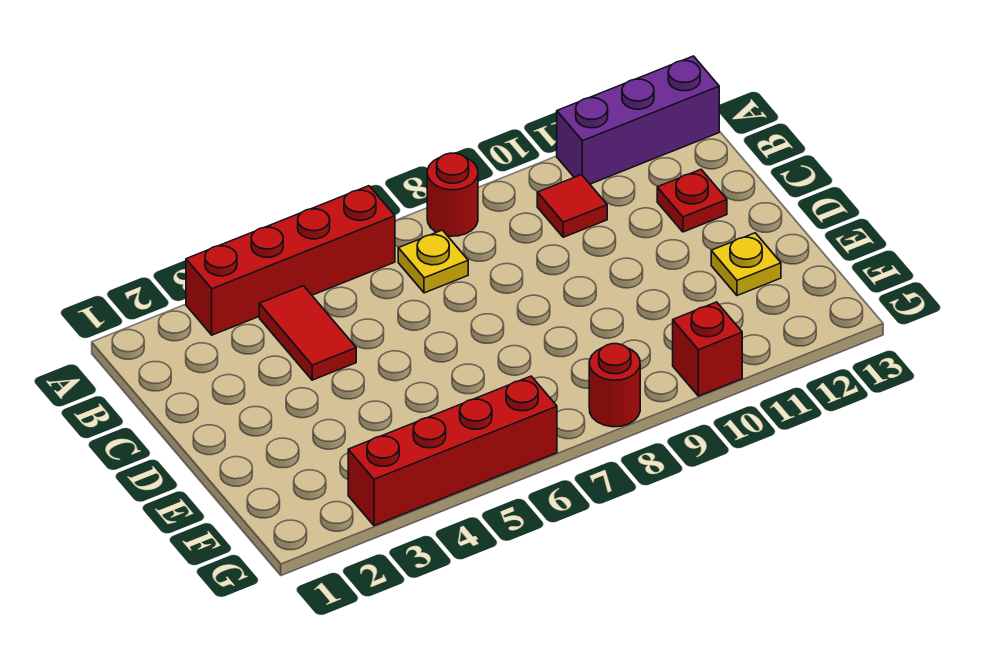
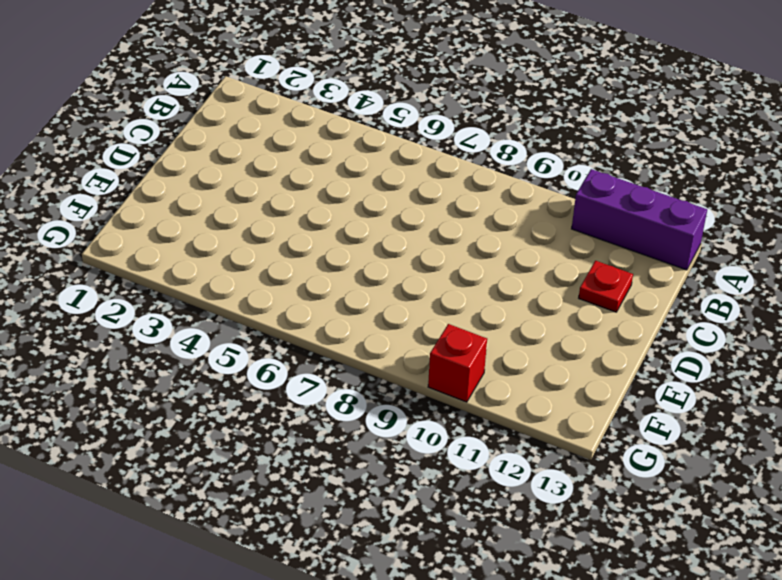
none -> red brick A3:A6 level 1
none -> red round brick A8 level 1

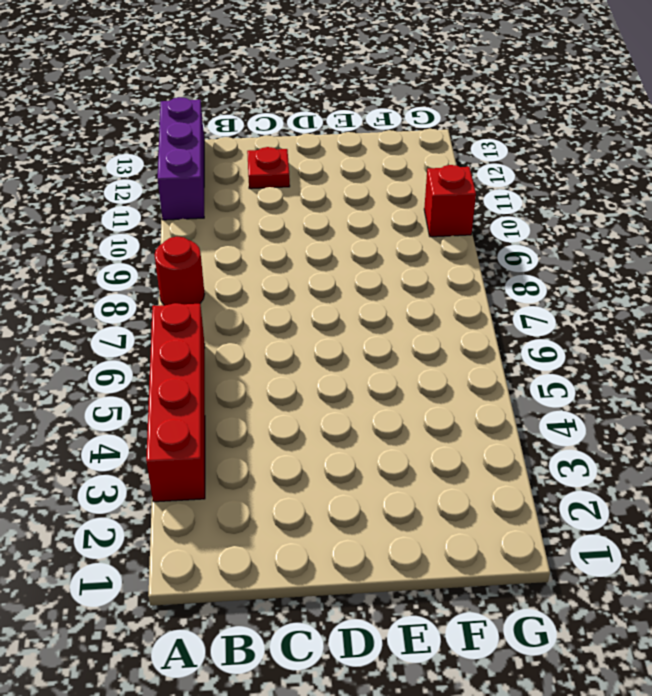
none -> red tile B4:C4 level 1
none -> yellow plate B7 level 1

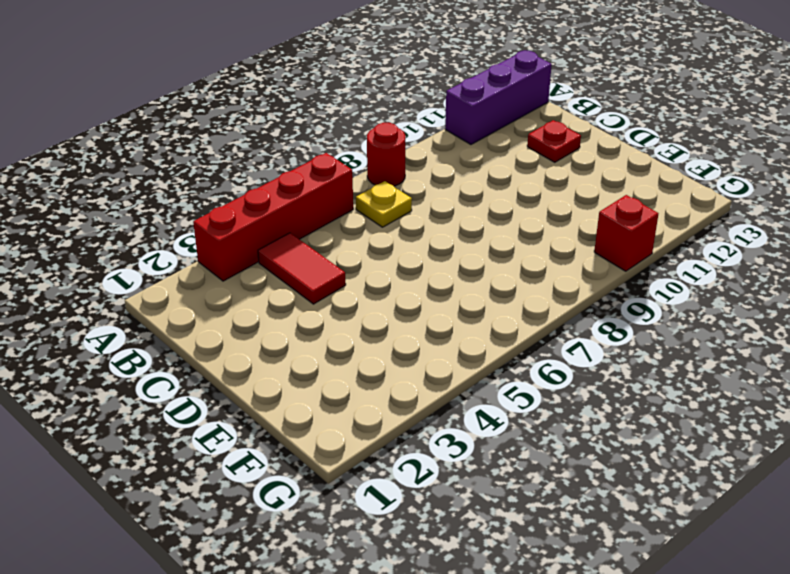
none -> red tile B10 level 1
none -> yellow plate E12 level 1

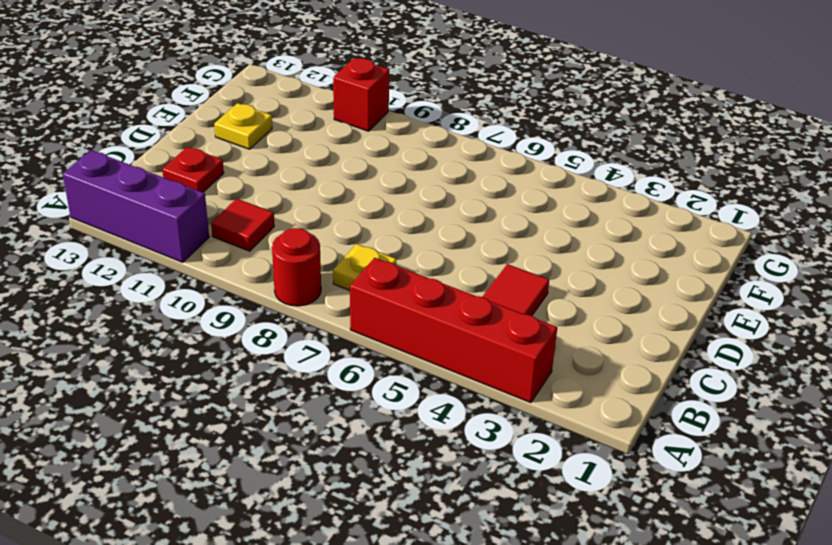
none -> red brick G3:G6 level 1
none -> red round brick G8 level 1

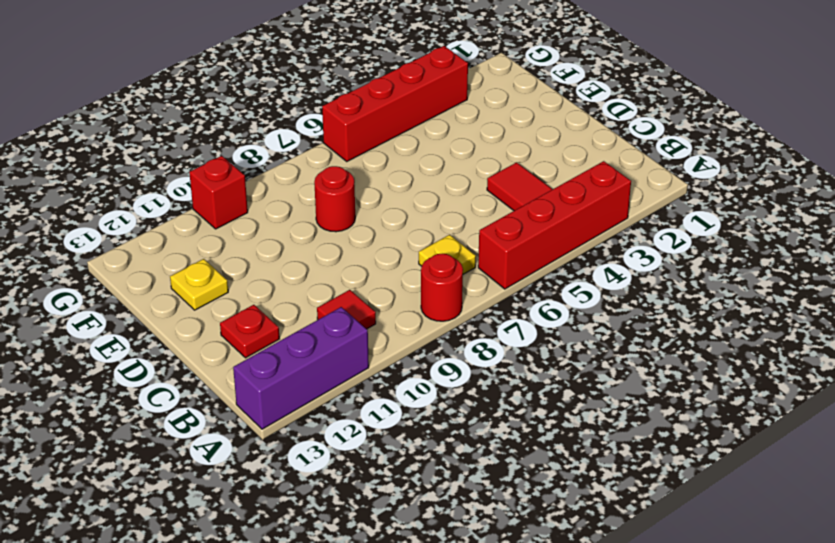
red round brick E8 level 1 -> red round brick G8 level 1

